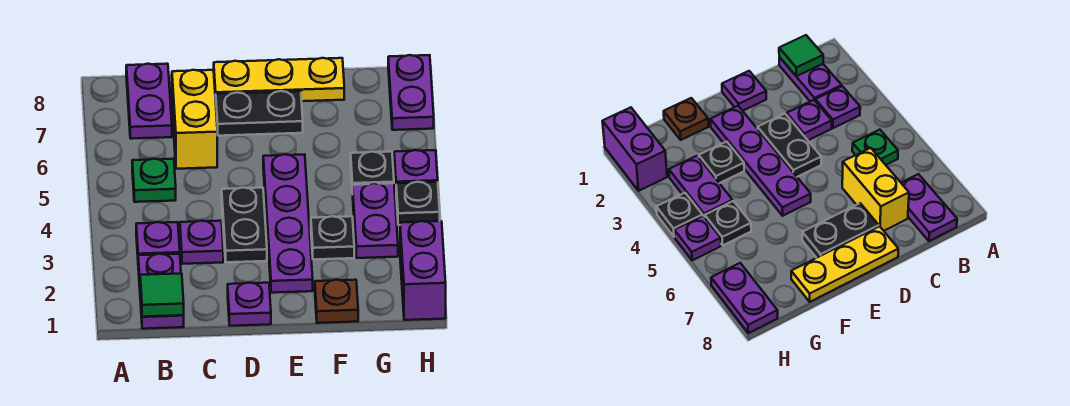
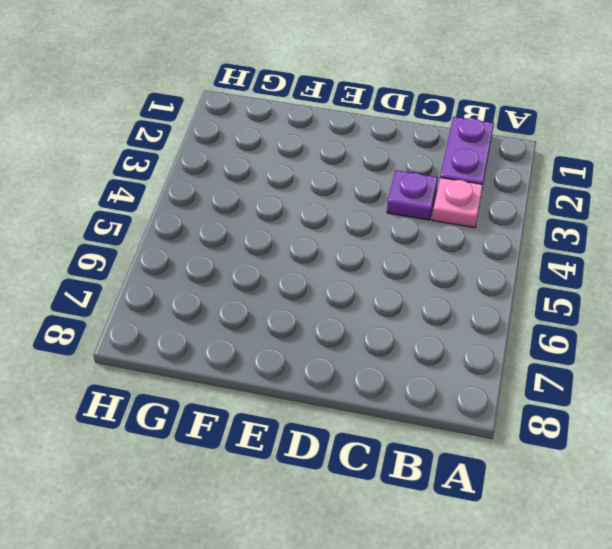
pink plate B3 level 1 -> purple plate B3 level 1
none -> green plate B5 level 1
none -> purple plate B7:B8 level 1
none -> yellow brick C6:C7 level 1

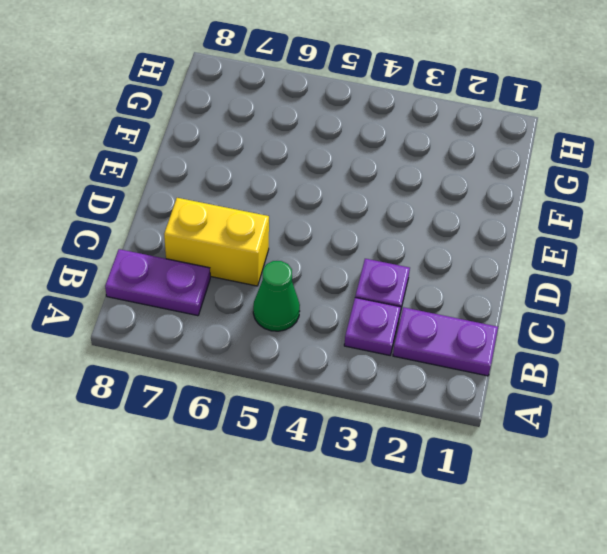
green cone B5 level 1 -> green plate B5 level 1
none -> purple plate D1 level 1
none -> black plate D3:D4 level 1
none -> black plate D7:E7 level 1

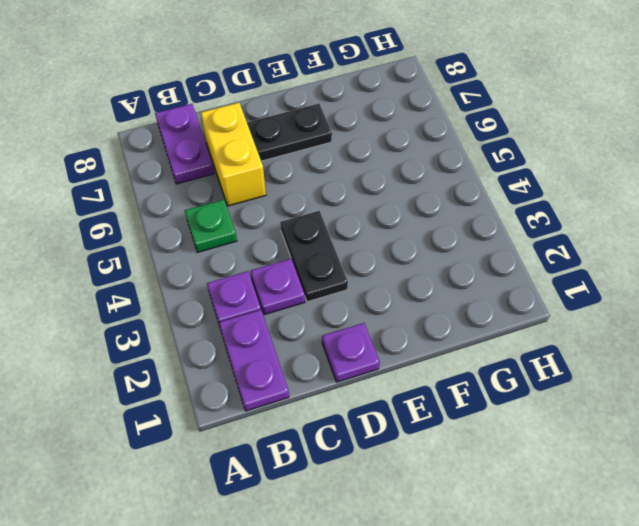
none -> yellow plate D8:F8 level 1
none -> purple plate E2:E5 level 1
none -> brown plate F1 level 1

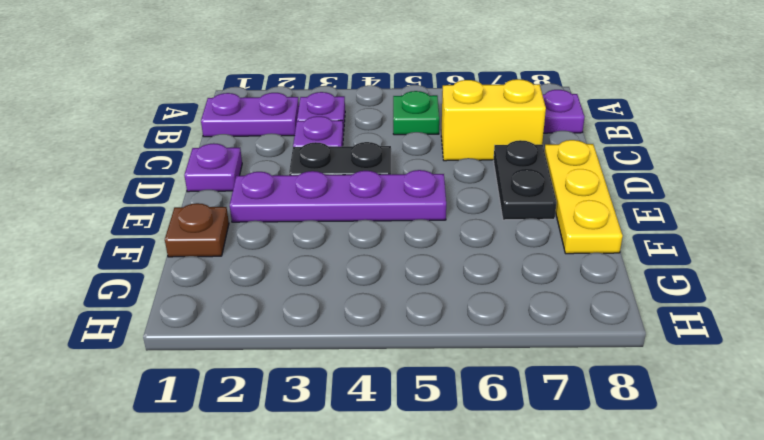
none -> black plate F3 level 1
none -> purple plate G3:G4 level 1
none -> black plate G5 level 1

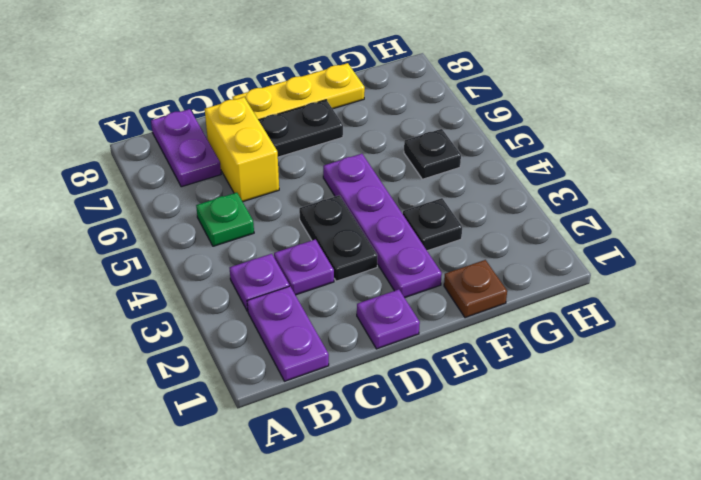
none -> purple plate G3:G4 level 1
none -> purple brick H1:H2 level 1
none -> black plate H4 level 1

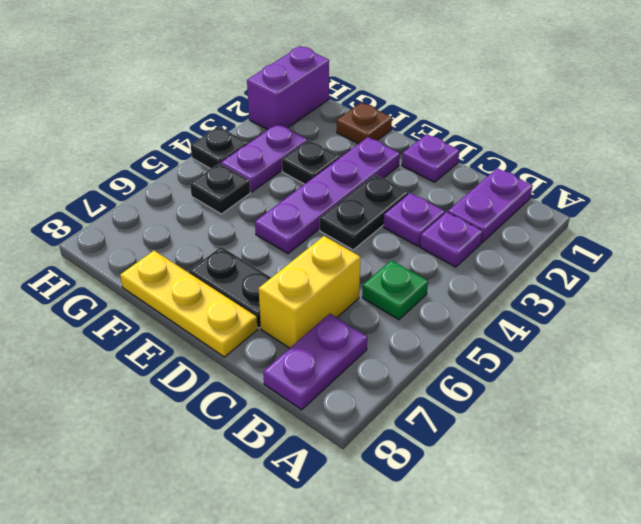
none -> purple plate H5 level 1
none -> purple plate H7:H8 level 1
none -> green tile B1 level 2

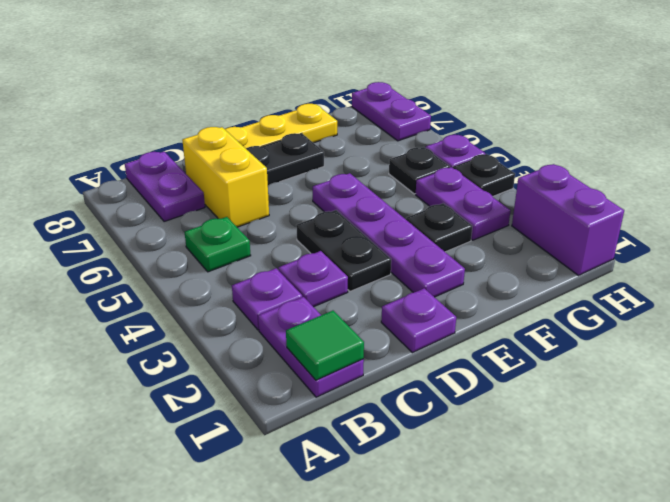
none -> brown plate F1 level 1

